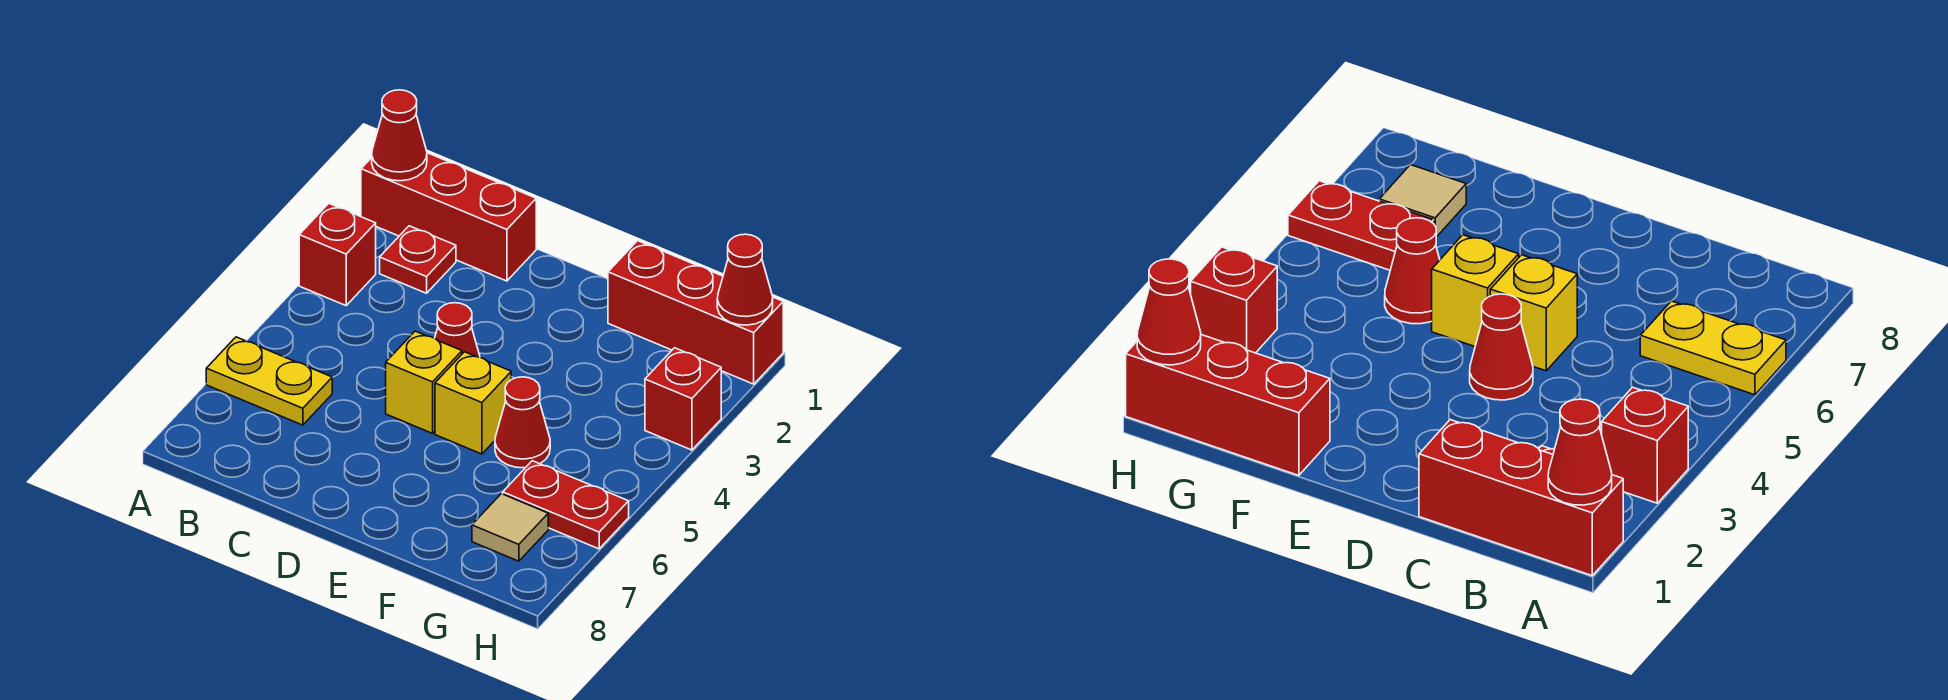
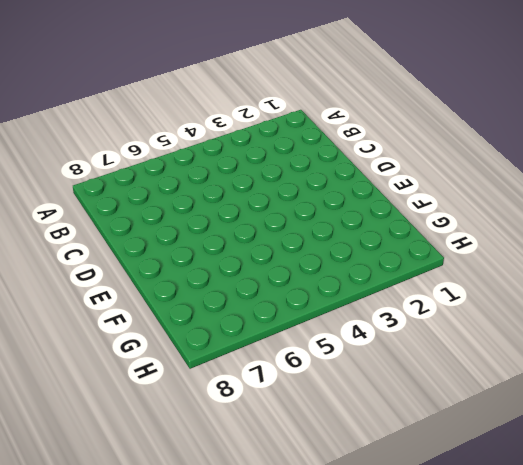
none -> red brick A1:C1 level 1
none -> red brick A3 level 1
none -> yellow plate A6:B6 level 1

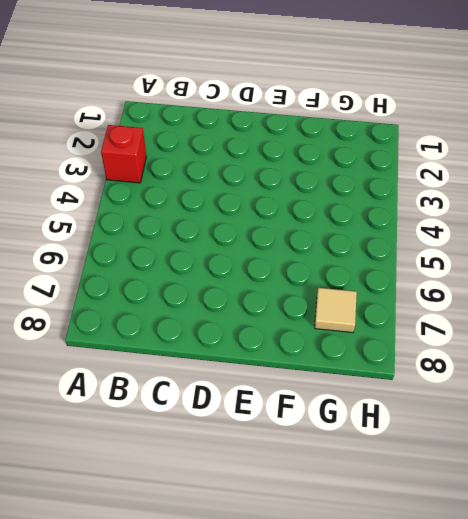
none -> red brick A1:C1 level 1
none -> yellow plate A6:B6 level 1
none -> red plate B2 level 1

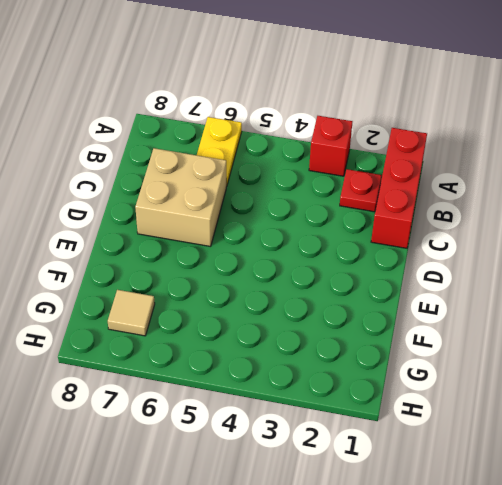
tan brick C6:D7 level 1 -> none
none -> red cone D4 level 1
none -> yellow brick D5 level 1
none -> yellow brick E5 level 1

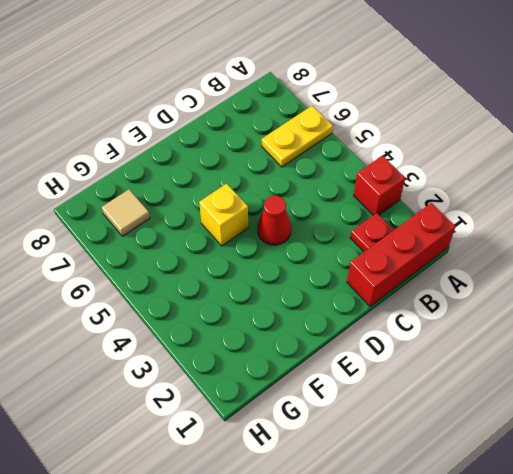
none -> yellow brick D5 level 1
none -> red brick F1:H1 level 1
none -> red cone F5 level 1

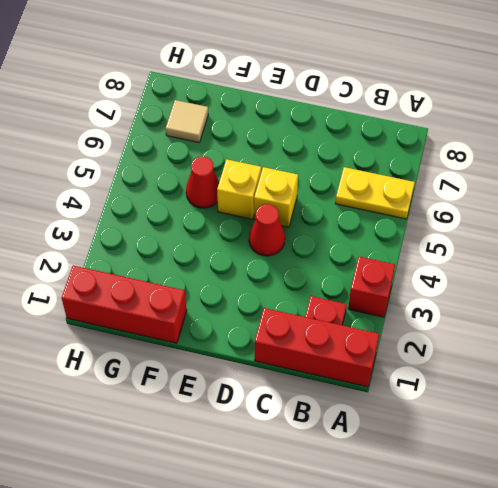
none -> red plate G6:H6 level 1
none -> red brick H3 level 1
none -> red cone A1 level 2

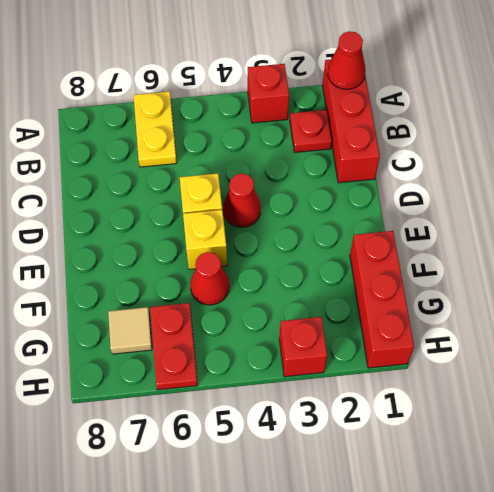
none -> red cone H1 level 2

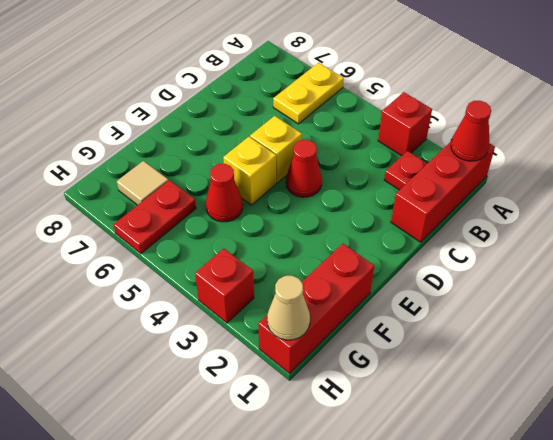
tan cone H1 level 2 -> red cone H1 level 2

